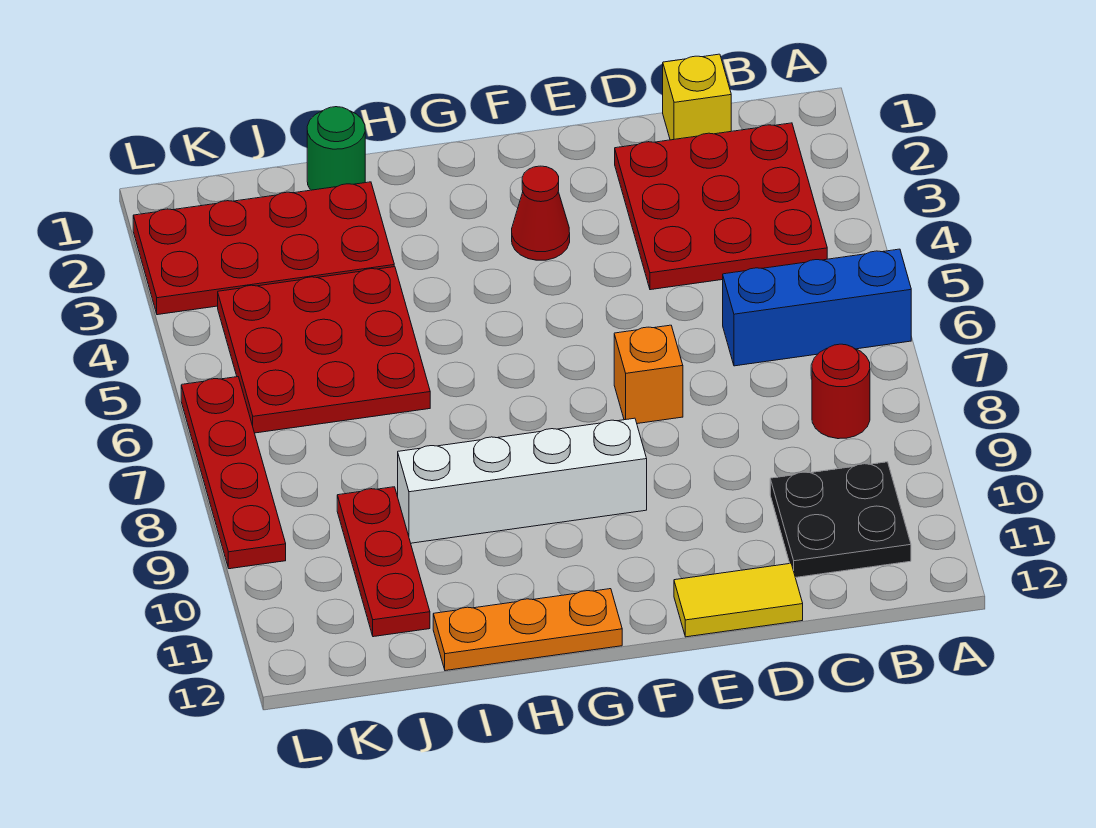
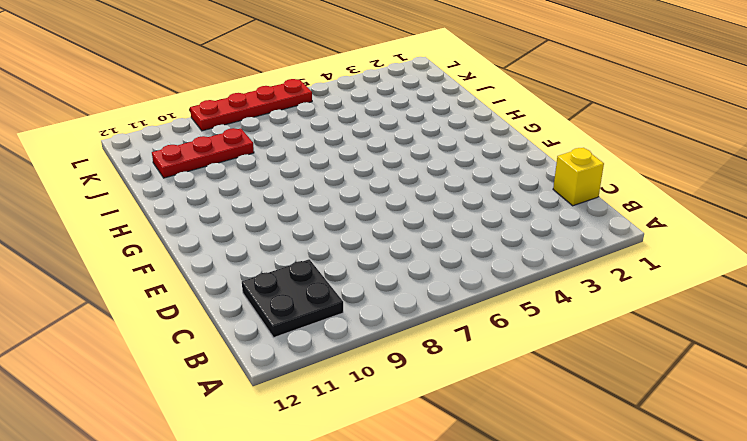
none -> blue brick A6:C6 level 1
none -> red plate B2:D4 level 1
none -> red round brick B8 level 1

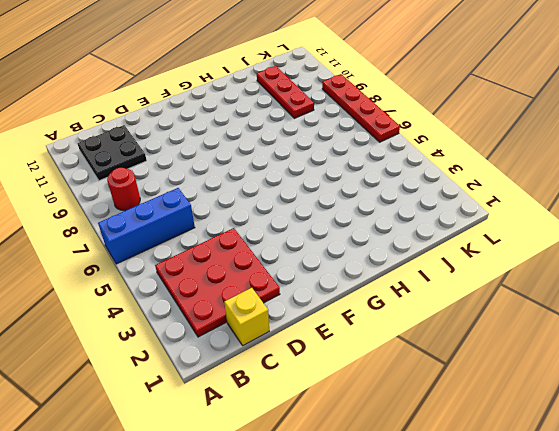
none -> yellow tile D12:E12 level 1
none -> orange brick E7 level 1
none -> red cone F3 level 1

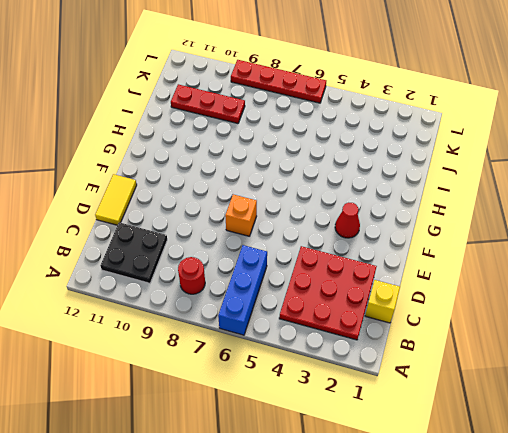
none -> white brick F9:I9 level 1
none -> orange plate G12:I12 level 1
none -> green round brick I1 level 1

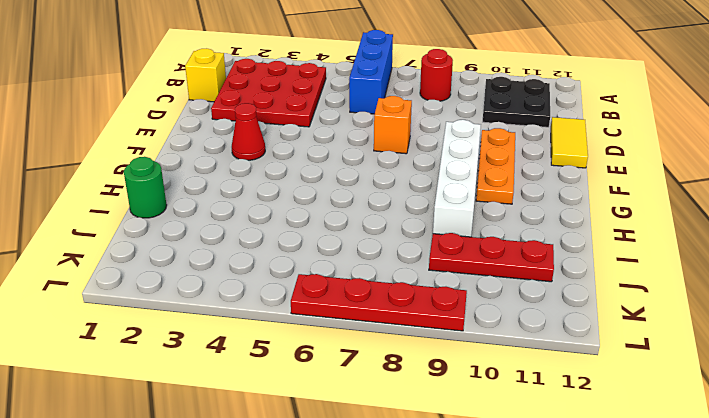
orange plate E10:G10 level 1 -> orange plate G12:I12 level 1
none -> red plate I2:L3 level 1
none -> red plate I4:K6 level 1

